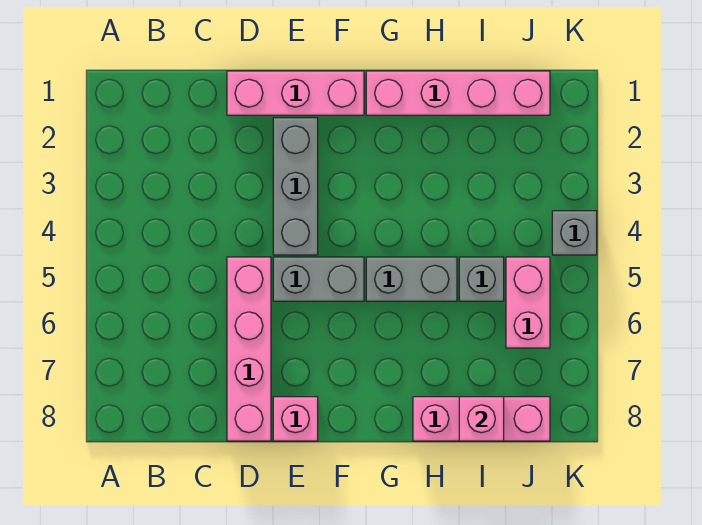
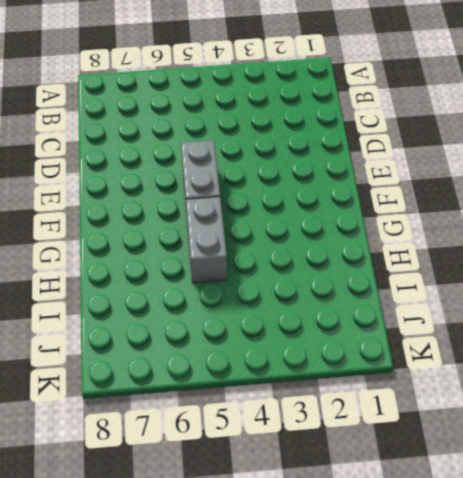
none -> pink brick D1:F1 level 1
none -> pink brick D5:D8 level 1
none -> grey brick E2:E4 level 1

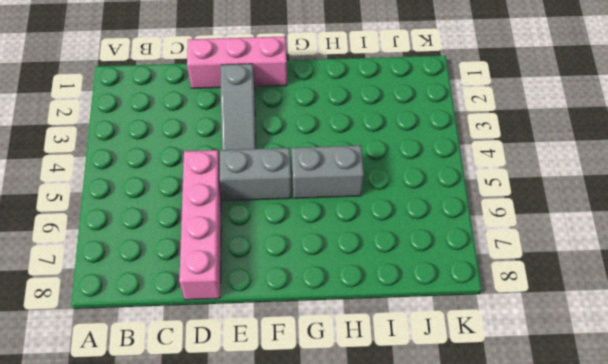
grey slope E2:E4 level 1 top 2 -> grey brick E2:E4 level 1
none -> pink brick E8 level 1
none -> pink brick G1:J1 level 1
none -> pink brick H8:J8 level 1

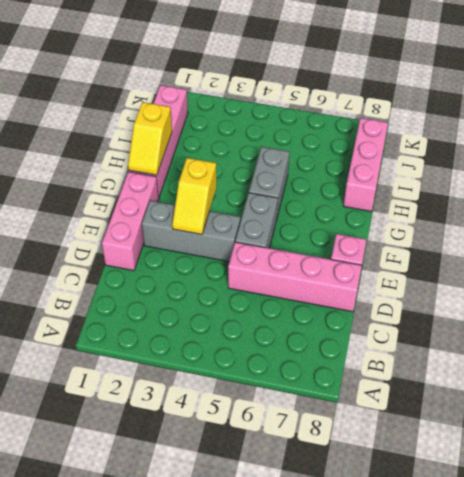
yellow slope E3:F3 level 2 top F -> none
yellow slope G1:H1 level 2 top H -> none
none -> grey brick I5 level 1
none -> pink brick J5:J6 level 1
none -> grey brick K4 level 1

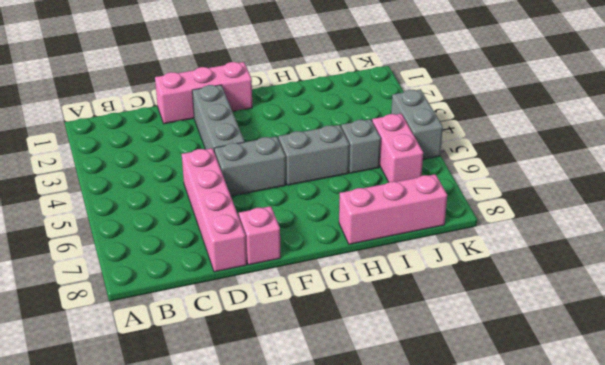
grey brick K4:K5 level 1 -> grey brick K4 level 1
none -> pink brick G1:J1 level 1
none -> pink brick I8 level 2

